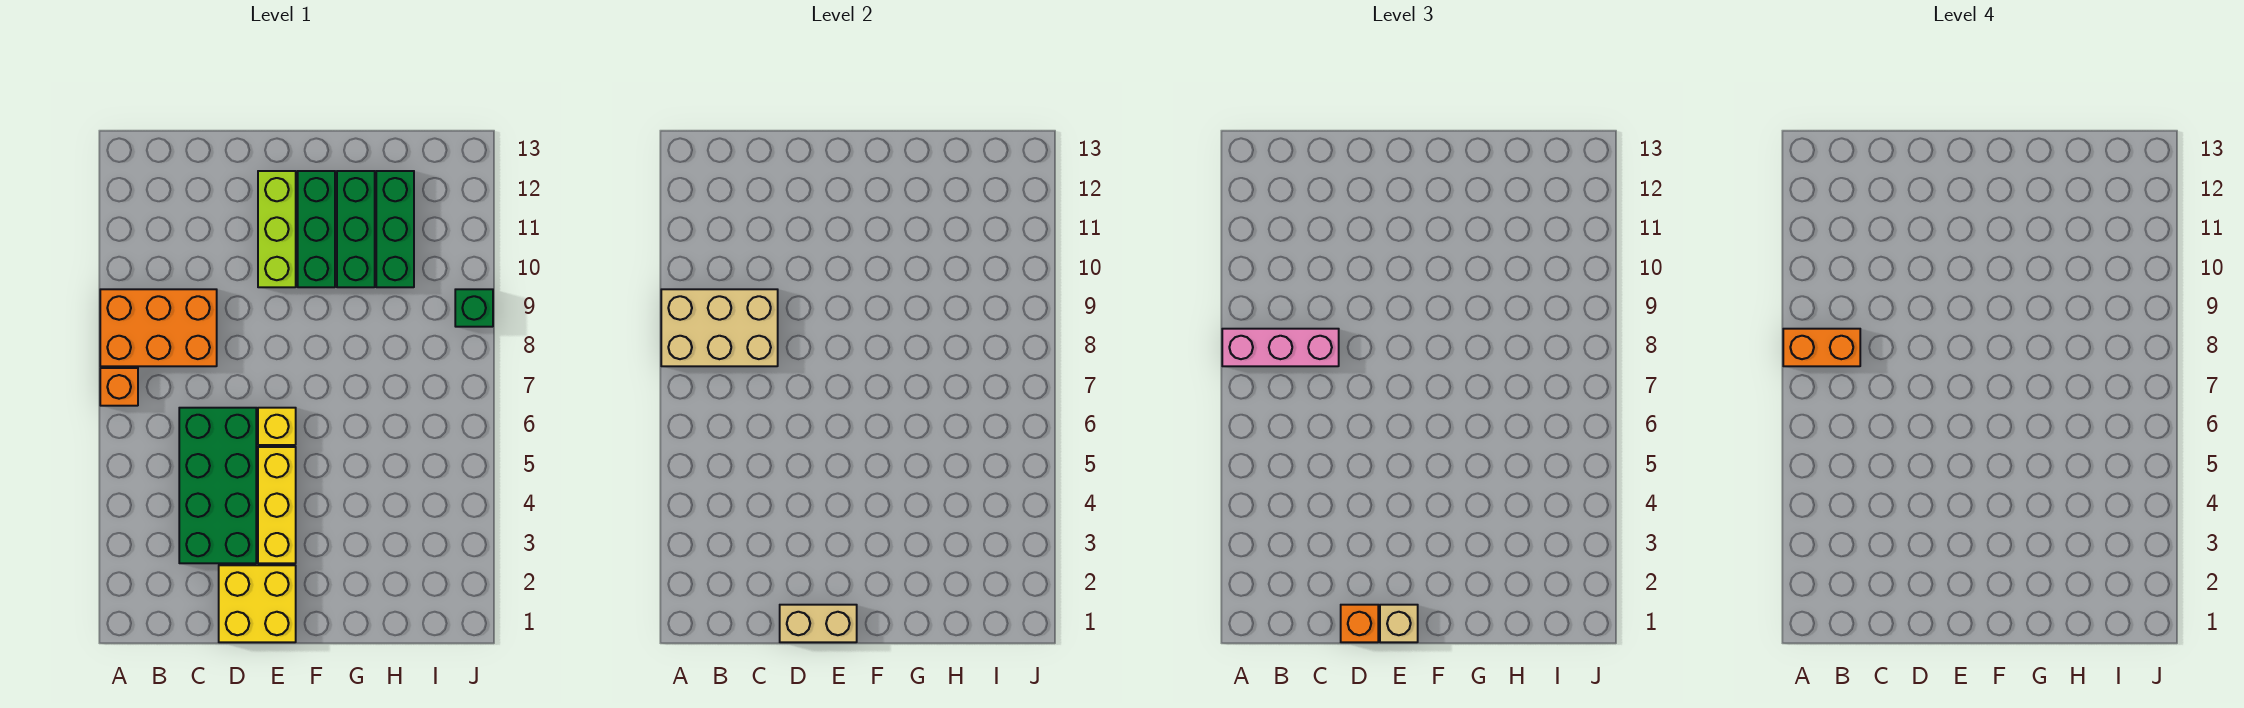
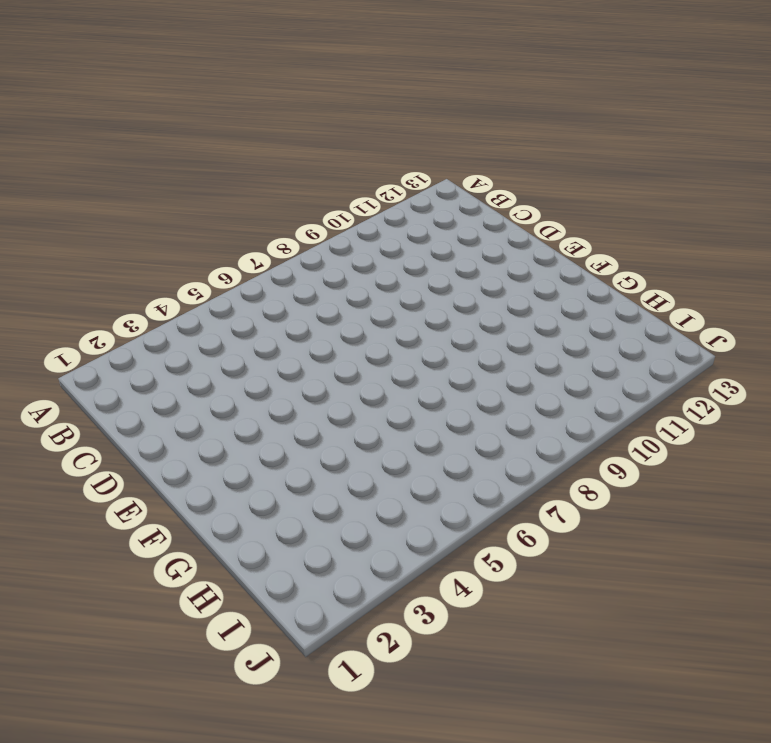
none -> orange brick A7 level 1
none -> orange brick A8:C9 level 1
none -> green brick C3:D6 level 1

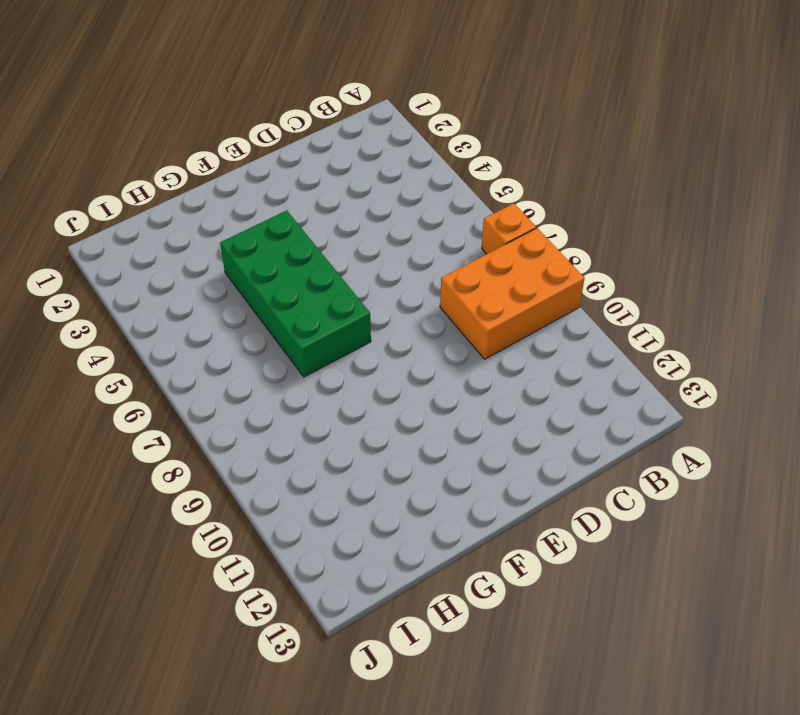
green brick F4:G7 level 1 -> green brick C3:D6 level 1
none -> yellow brick D1:E2 level 1
none -> yellow brick E3:E5 level 1
none -> yellow brick E6 level 1

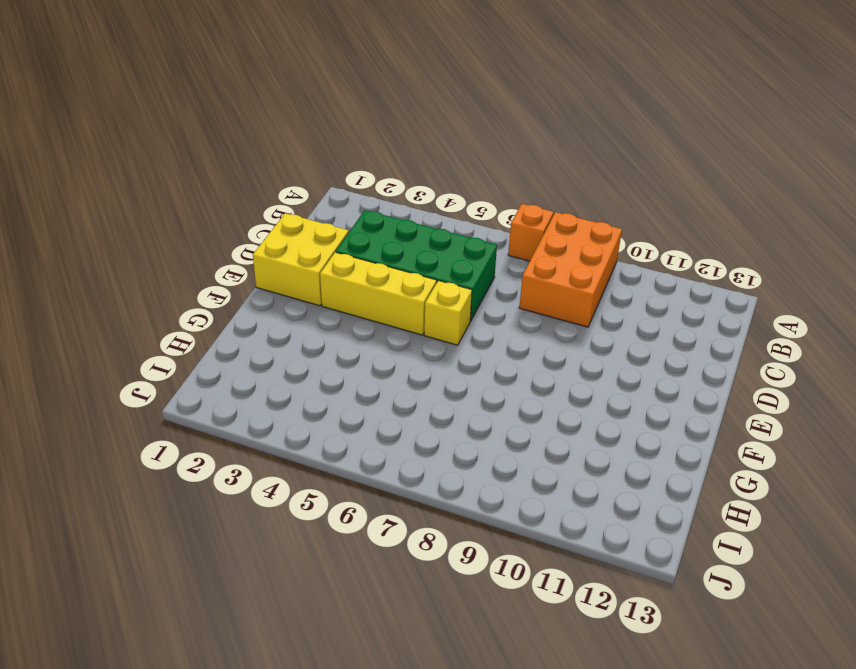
none -> lime brick E10:E12 level 1
none -> green brick F10:F12 level 1
none -> green brick G10:G12 level 1

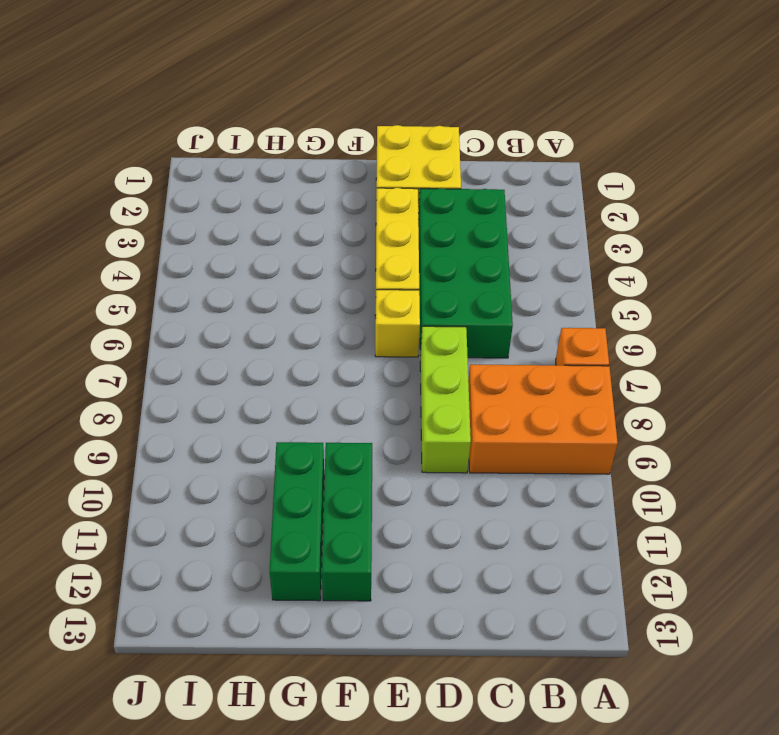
lime brick D7:D9 level 1 -> lime brick E10:E12 level 1
none -> green brick H10:H12 level 1
none -> green brick J9 level 1
none -> tan brick A8:C9 level 2

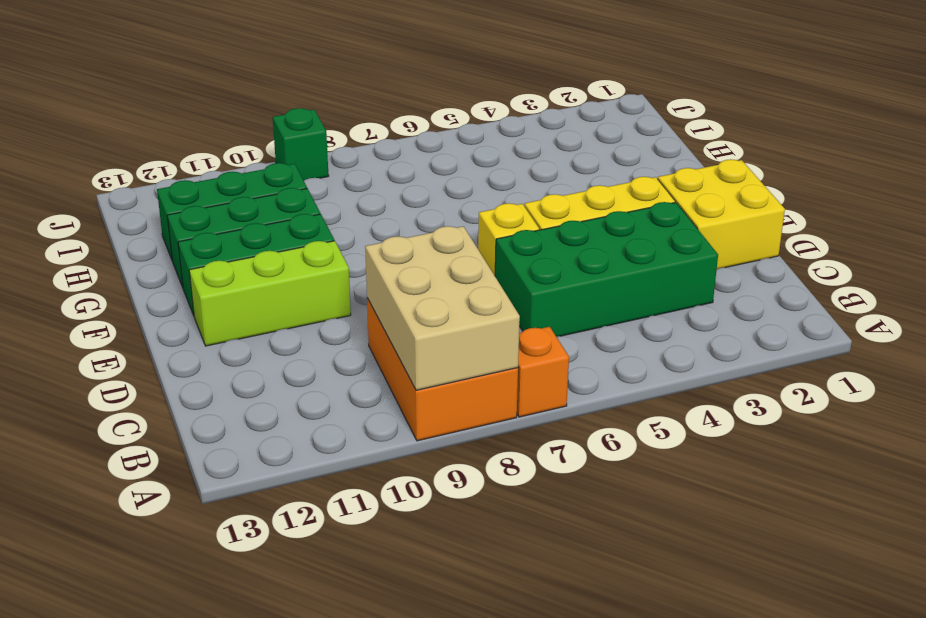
none -> tan brick D1:E1 level 2
none -> pink brick A8:C8 level 3
none -> orange brick D1 level 3

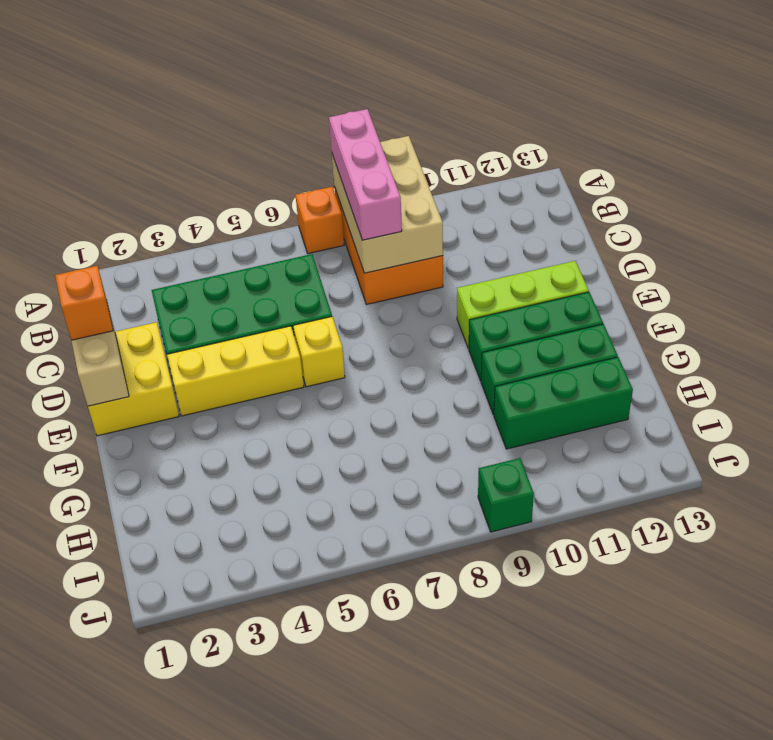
none -> tan brick E1 level 3
none -> orange brick A8:B8 level 4

